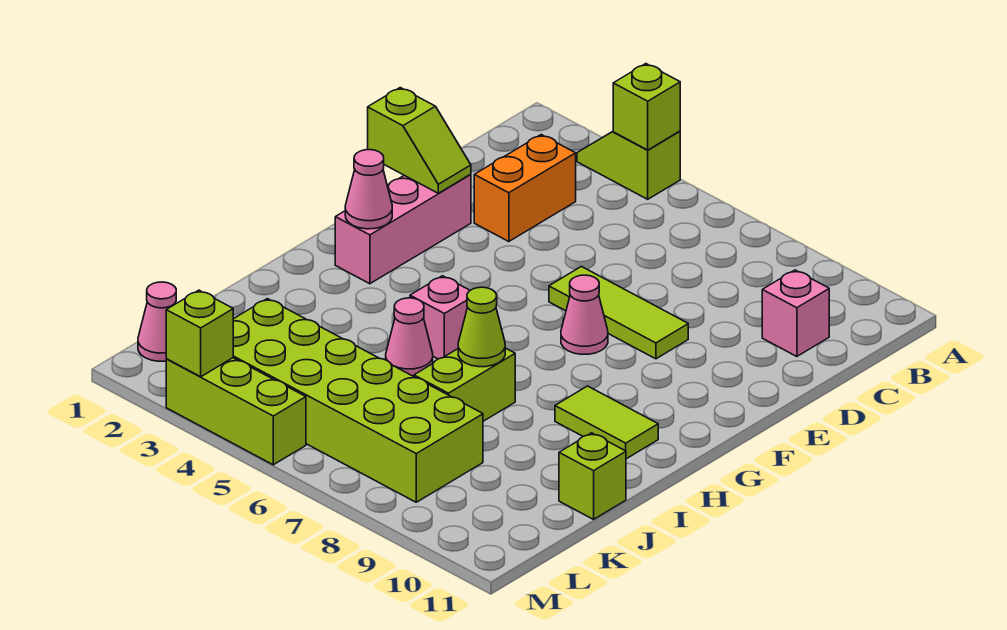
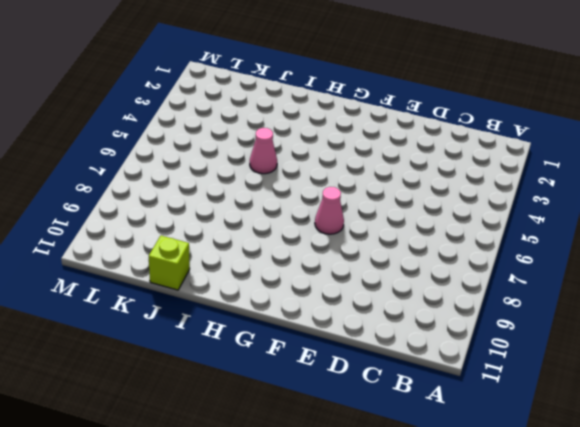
none -> lime slope A3:A4 level 1 top 4
none -> orange brick C3:D3 level 1
none -> pink brick C10 level 1

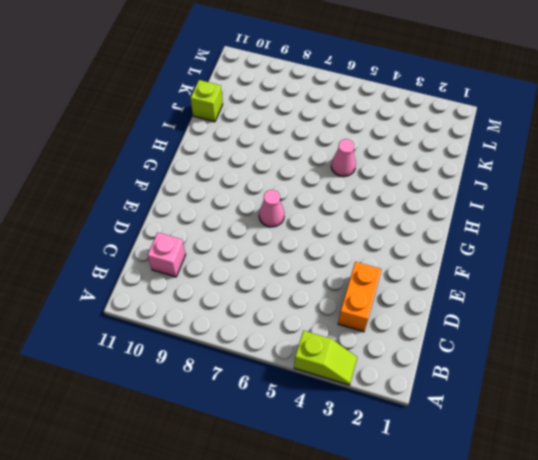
none -> pink brick E2:G2 level 1
none -> lime tile E6:E8 level 1
none -> pink brick H5 level 1

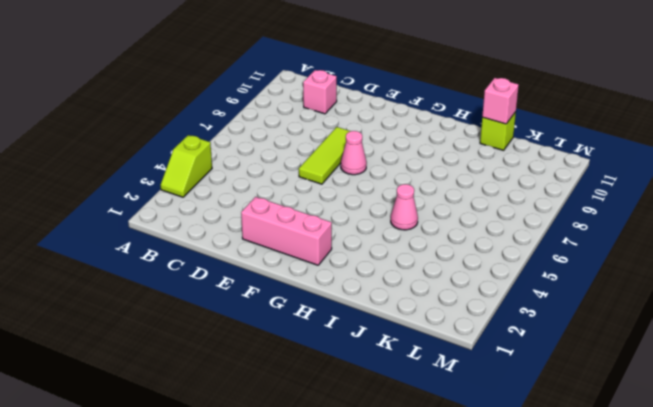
pink brick J11 level 2 -> pink brick H5 level 1
none -> orange brick C3:D3 level 1
none -> lime tile H9:H10 level 1
none -> lime brick I7:J7 level 1

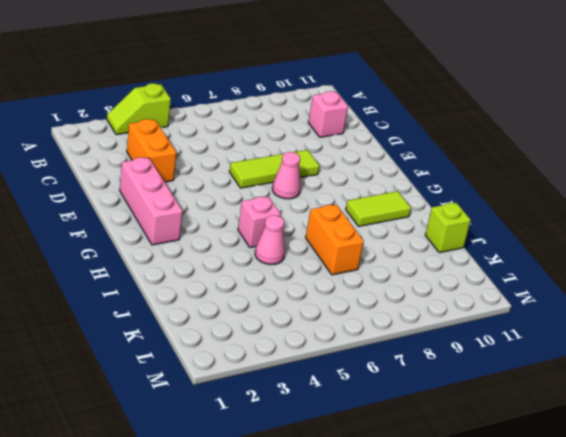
orange brick I7:J7 level 1 -> lime brick I7:J7 level 1
none -> lime brick K3:L8 level 1
none -> pink cone L1 level 1
none -> lime brick M3:M5 level 1

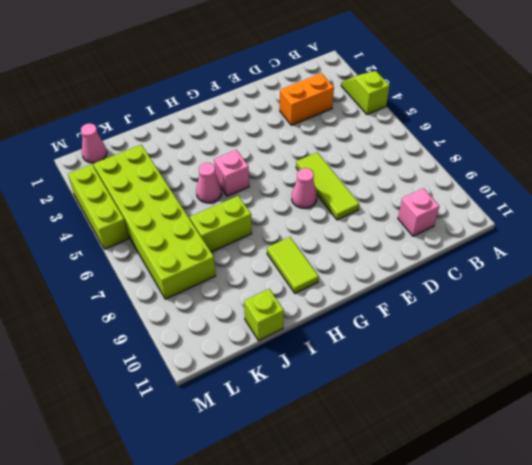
none -> pink brick E2:G2 level 1
none -> lime brick A4 level 2
none -> lime slope E1:E2 level 2 top 1

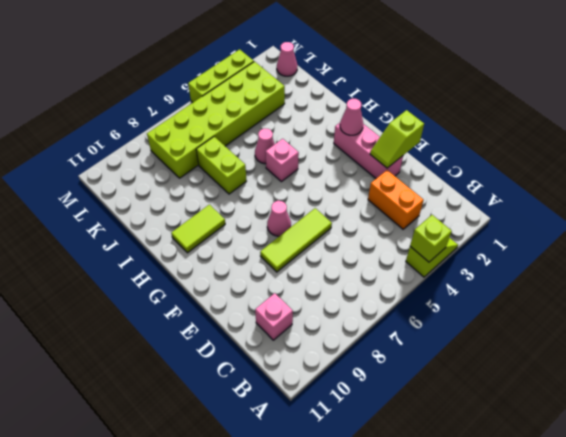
none -> lime brick J11 level 1
none -> lime cone I7 level 2
none -> lime brick M3 level 2

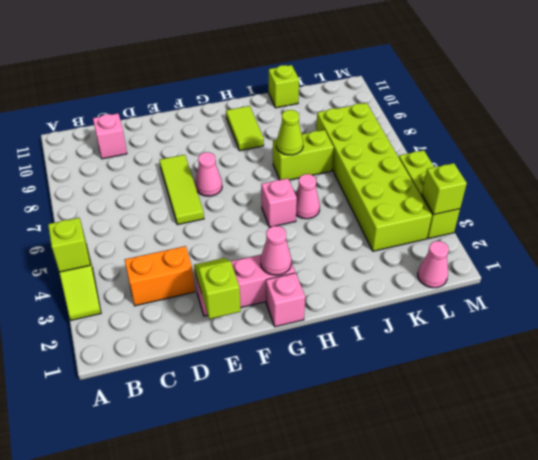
pink brick G1 level 1 -> none

